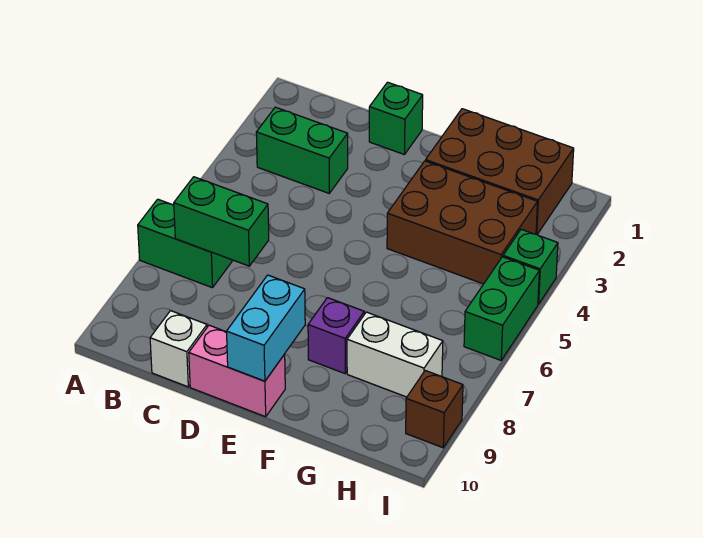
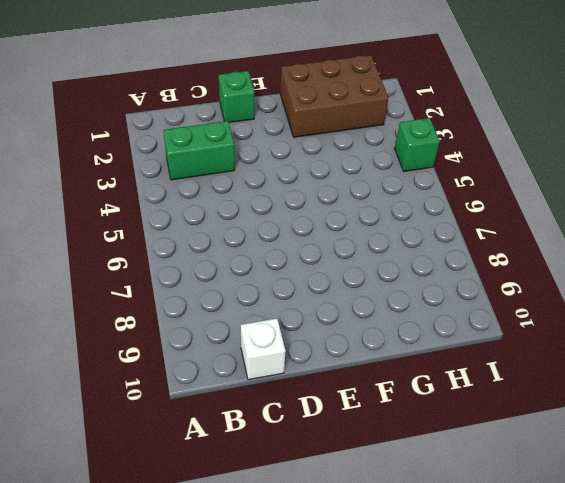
none -> green brick A7:B7 level 1
none -> pink brick D10:E10 level 1
none -> brown brick F3:H4 level 1

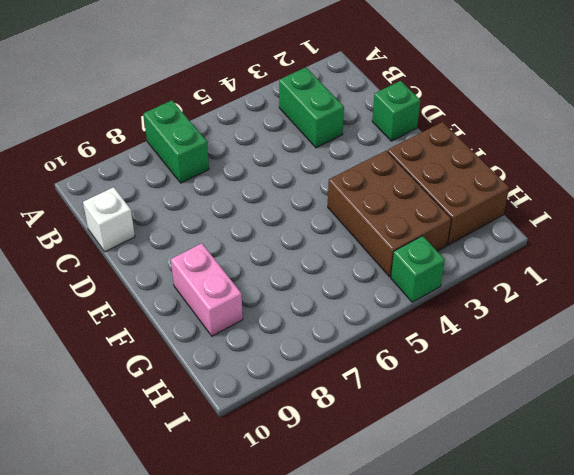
pink brick F9:G9 level 1 -> pink brick D10:E10 level 1
none -> purple brick F8 level 1
none -> white brick G8:H8 level 1
none -> green brick I5:I6 level 1

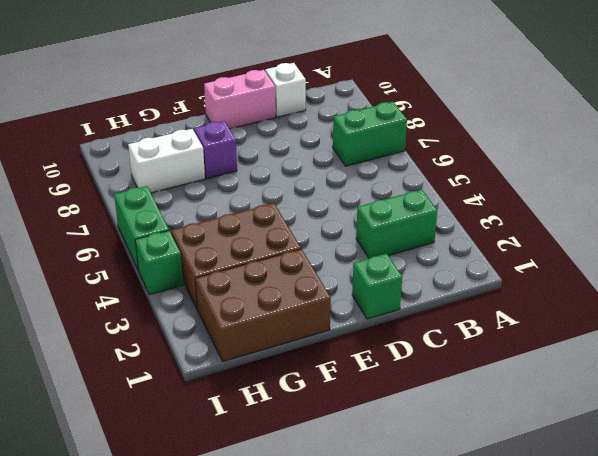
none -> brown brick I9 level 1
none -> green brick B7:C7 level 2
none -> cyan brick E9:E10 level 2

